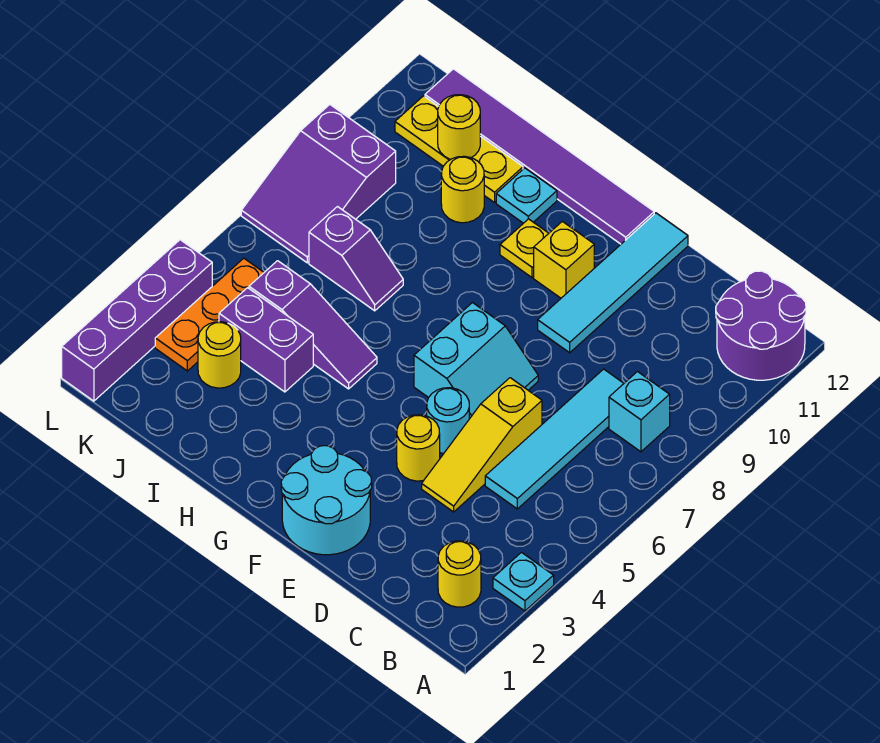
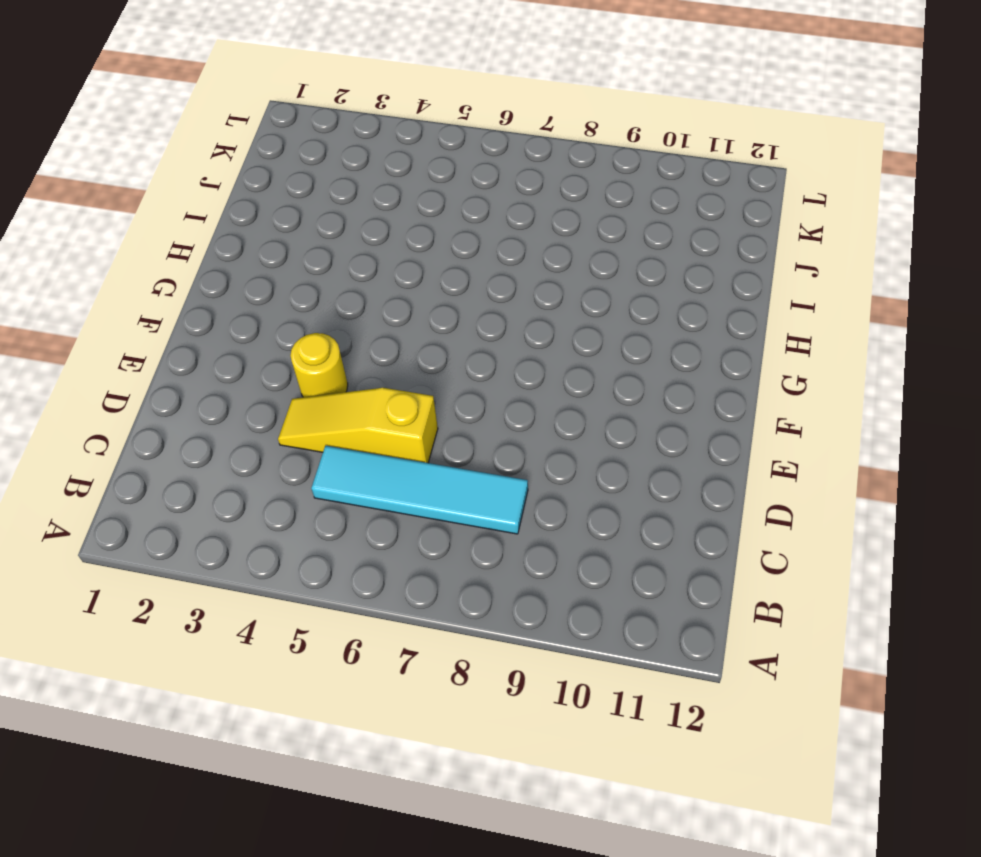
none -> cyan plate A3 level 1
none -> purple round brick A11:B12 level 1
none -> yellow round brick B2 level 1

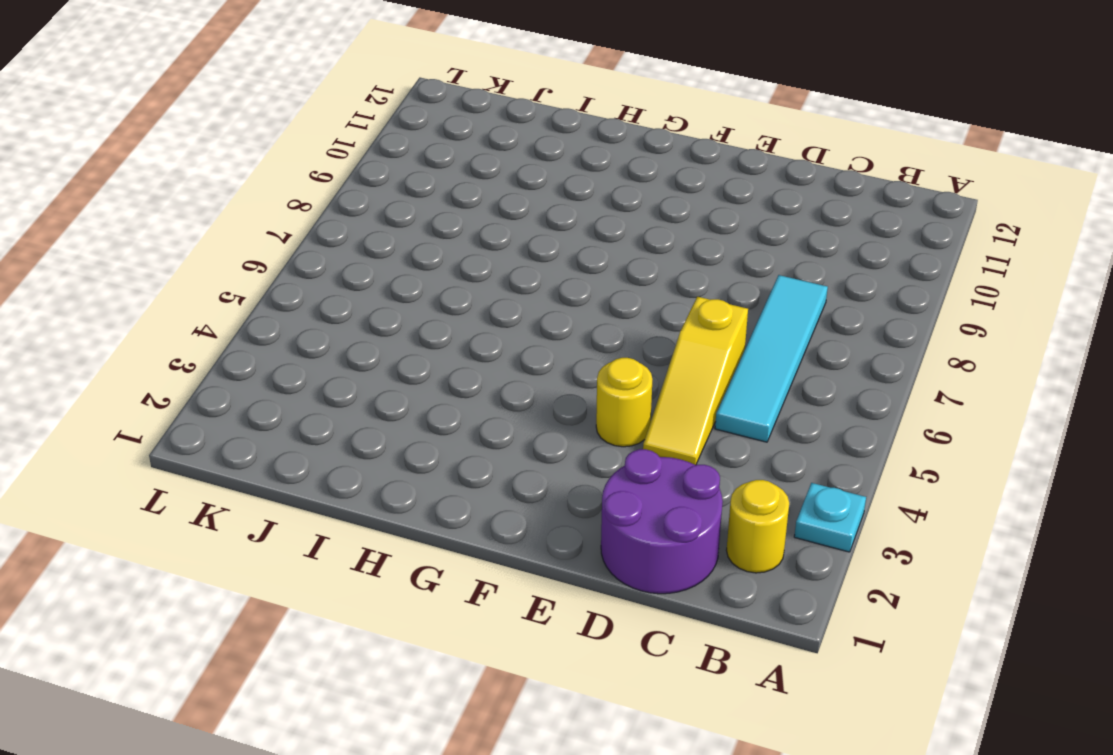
purple round brick C1:D2 level 1 -> purple round brick A11:B12 level 1
none -> cyan brick B8 level 1
none -> cyan round brick E1:F2 level 1
none -> cyan round brick E5 level 1

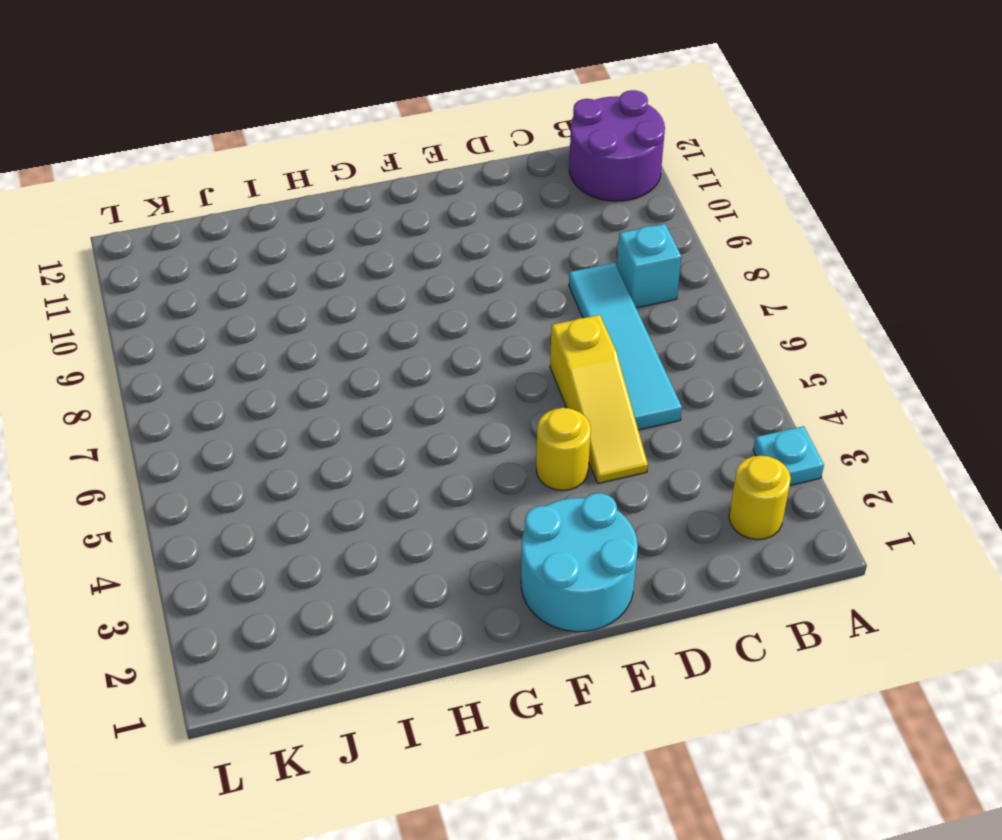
none -> cyan round brick E5 level 1
none -> cyan slope E6:F7 level 1 top F
none -> cyan tile E9:E12 level 1

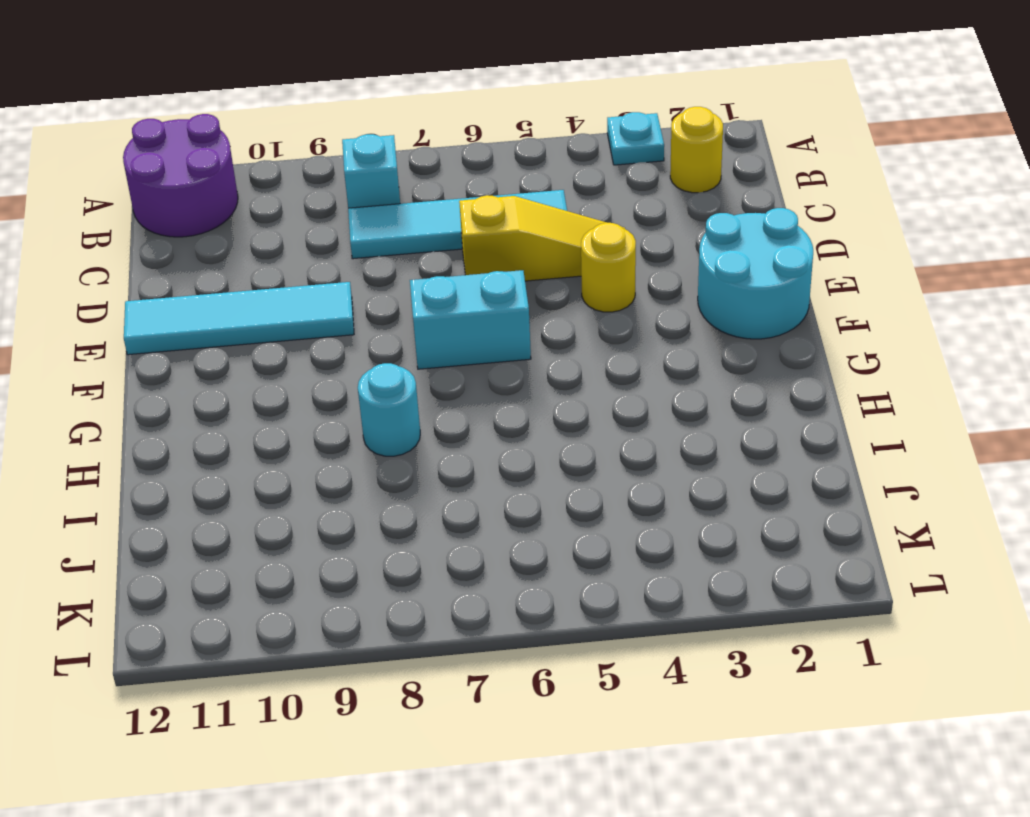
cyan round brick H8 level 1 -> cyan round brick E5 level 1
none -> yellow brick F10 level 1
none -> purple tile F12:K12 level 1
none -> yellow plate G10 level 1

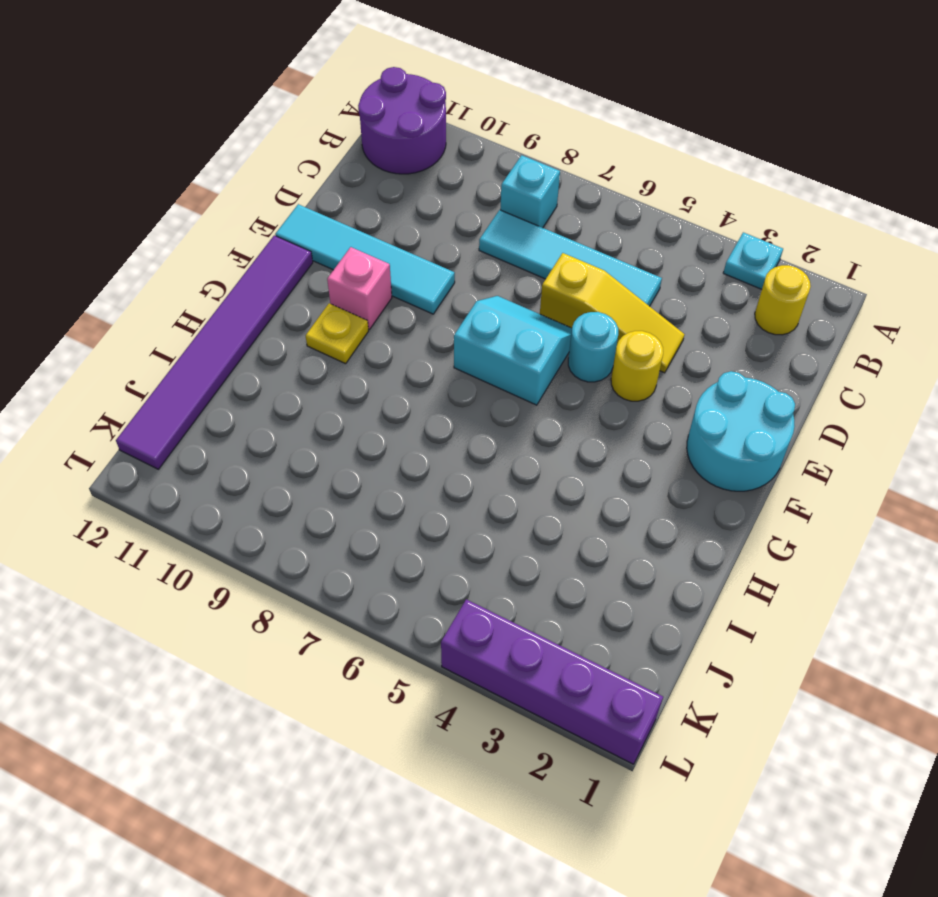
pink brick F10 level 1 -> yellow brick F10 level 1
none -> purple slope H5:J5 level 1 top J
none -> cyan plate H11 level 1
none -> purple brick I4:J4 level 1

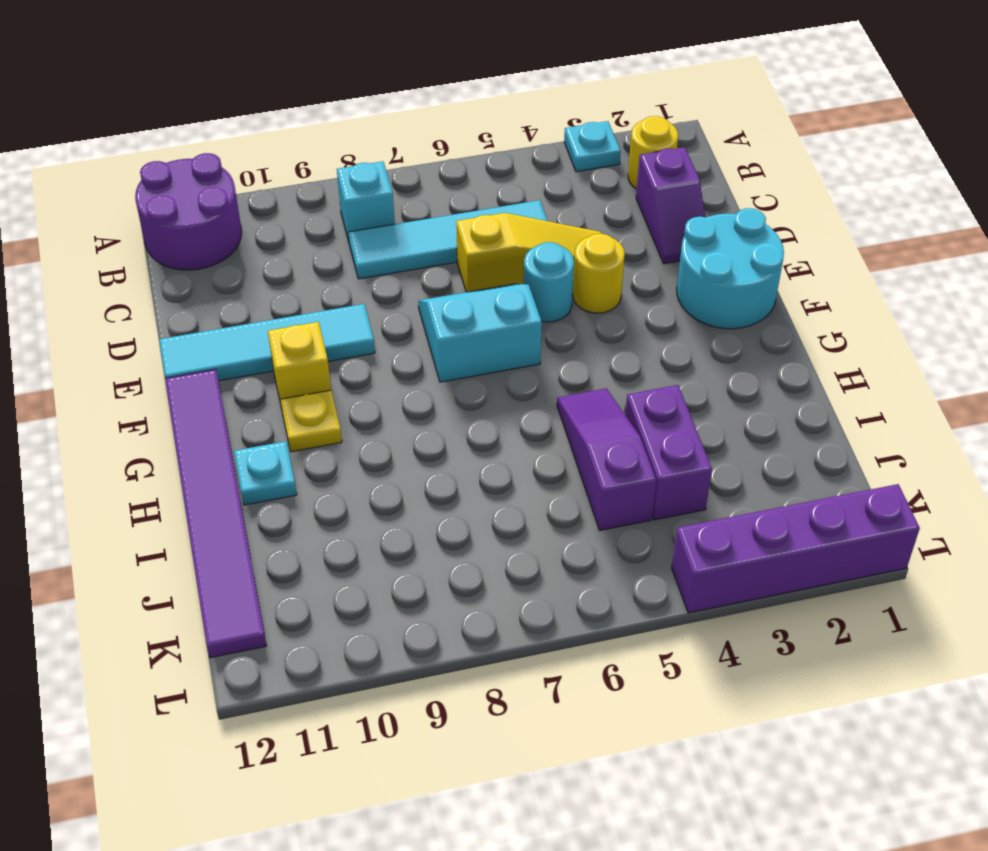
purple slope C2:D2 level 1 top C -> purple slope I7:J7 level 1 top J
none -> yellow round brick I10 level 1
none -> yellow plate I11:K11 level 1
none -> yellow round brick J3 level 1

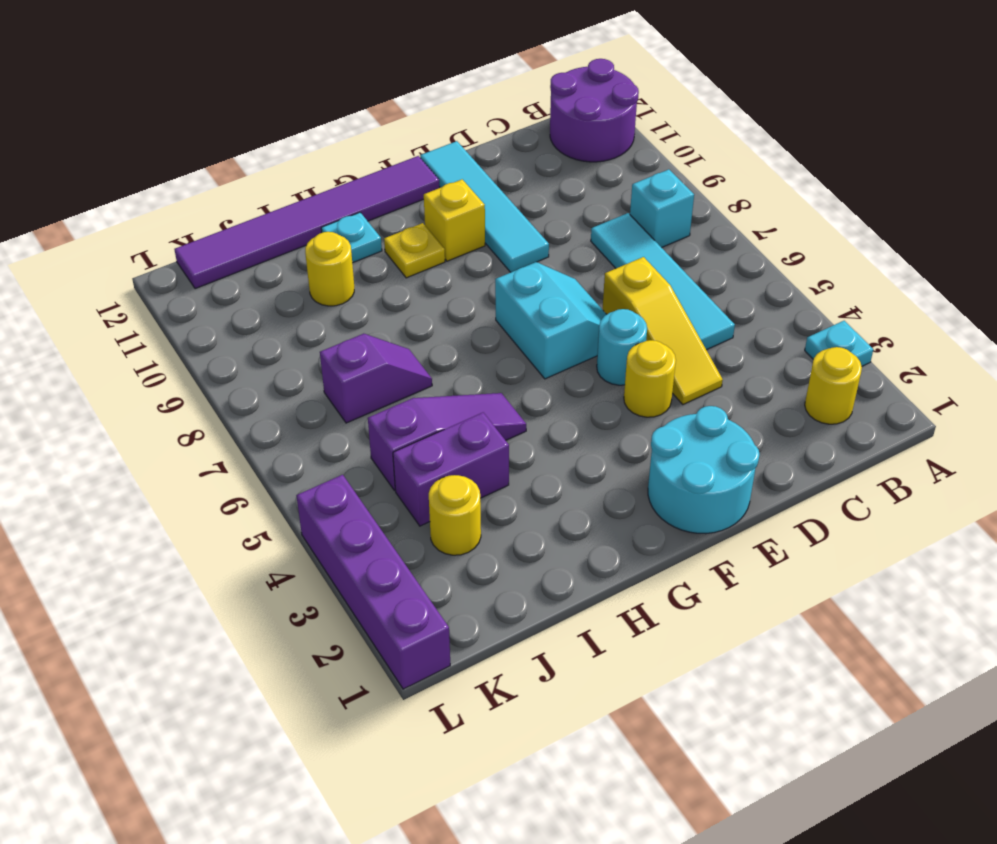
none -> yellow plate I11:K11 level 1
none -> orange plate K3:K5 level 1
none -> purple slope K7:L9 level 1 top 9

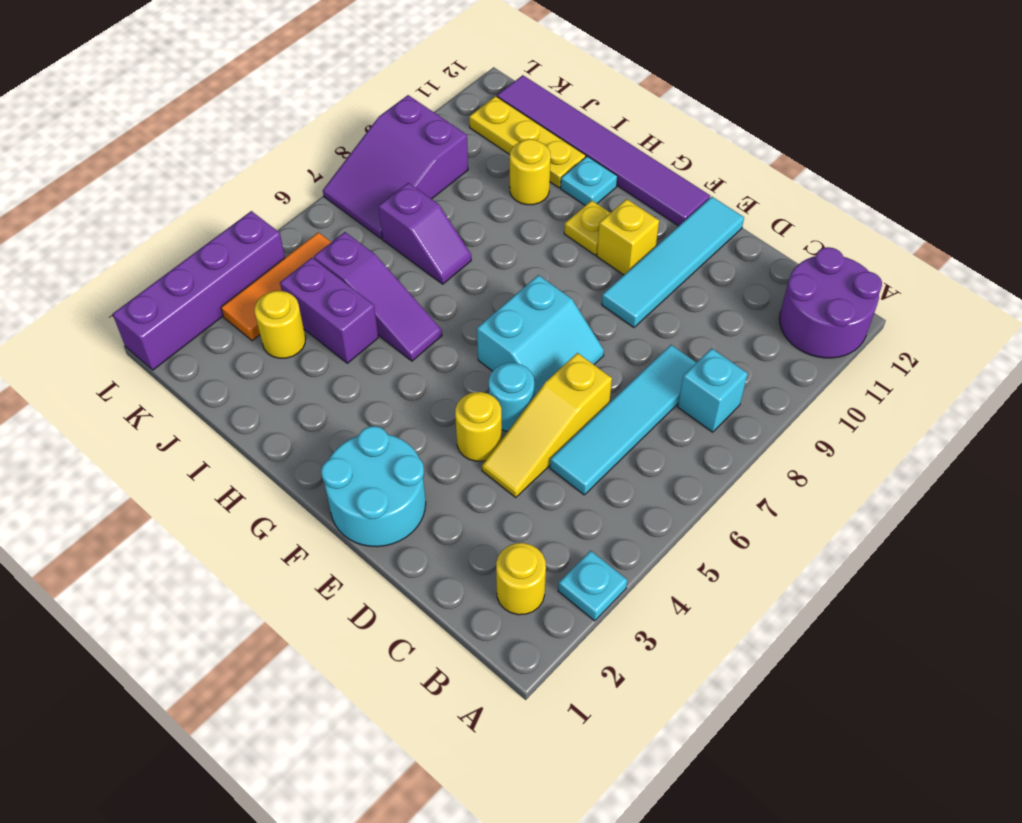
orange tile K3:K5 level 1 -> orange plate K3:K5 level 1
none -> yellow round brick J11 level 2

